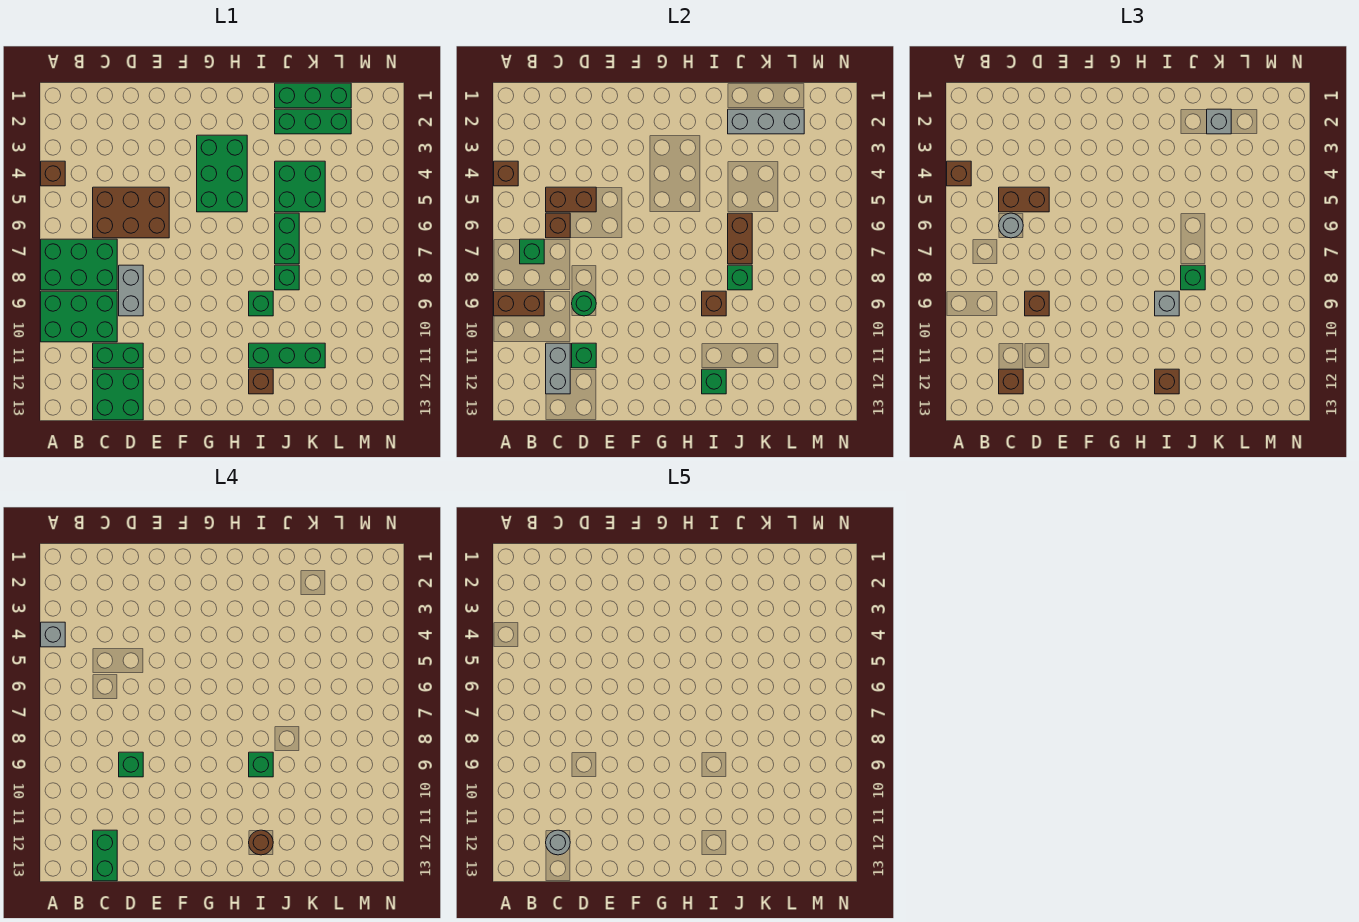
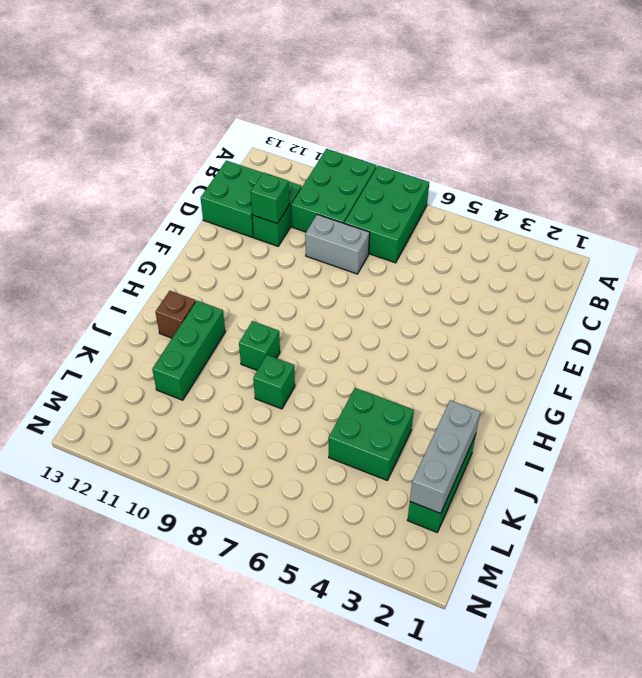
none -> brown brick A4 level 1
none -> brown brick C5:E6 level 1
none -> green brick G3:H5 level 1
none -> green brick J1:L1 level 1

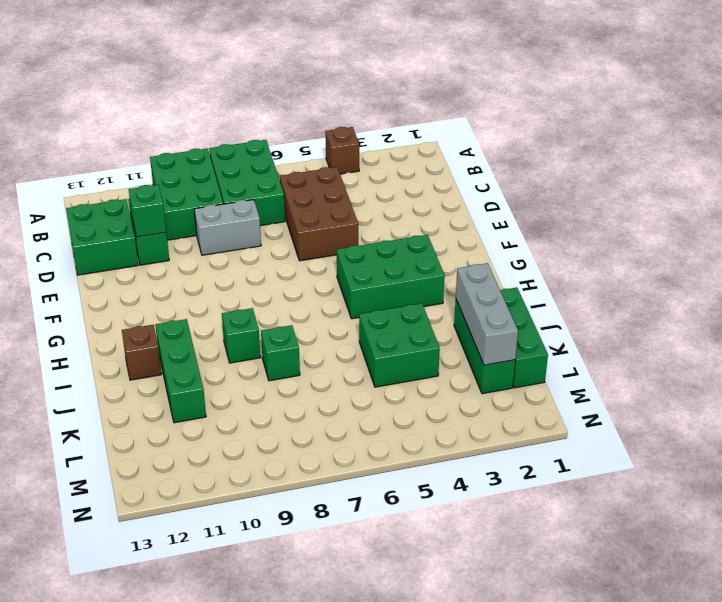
none -> green brick J6:J7 level 1
none -> brown brick A4 level 2
none -> brown brick A9:B9 level 2
none -> green brick B7 level 2

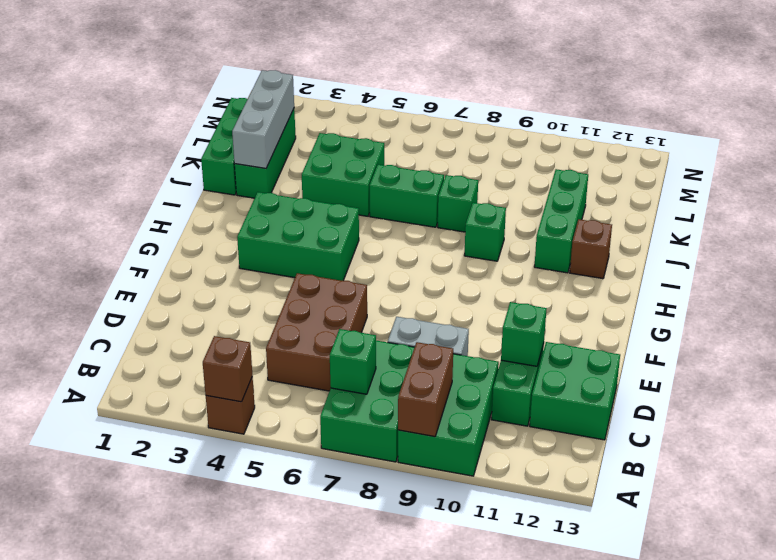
none -> brown brick C5:D5 level 2
none -> brown brick C6 level 2
none -> grey brick C11:C12 level 2
none -> green round brick D9 level 2

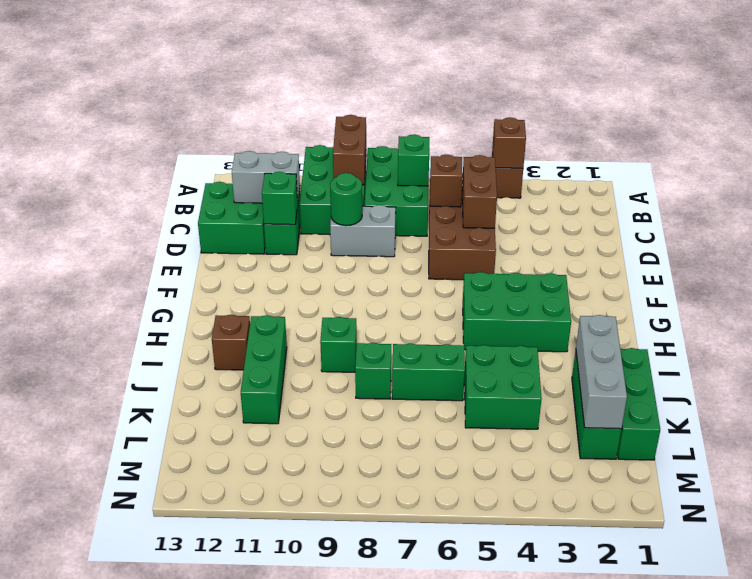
none -> brown brick I9 level 2
none -> green brick I12 level 2
none -> brown brick J6:J7 level 2
none -> green brick J8 level 2

